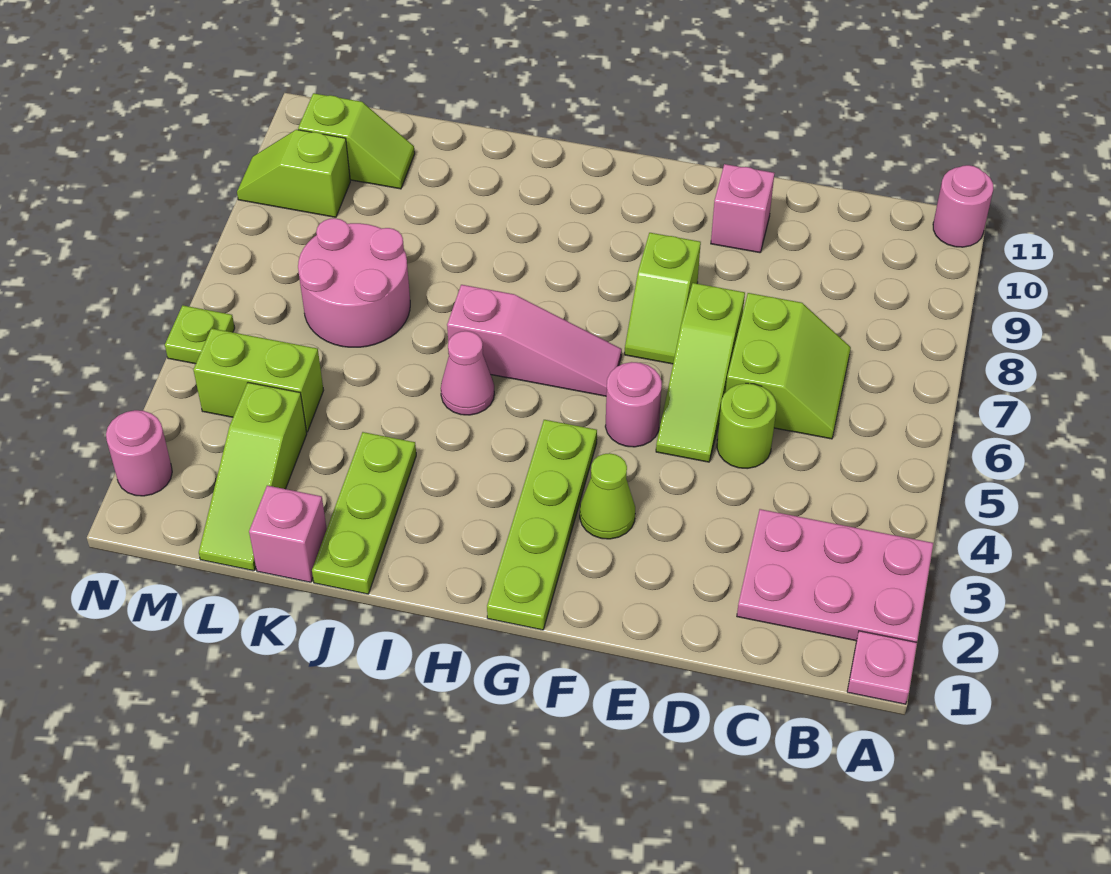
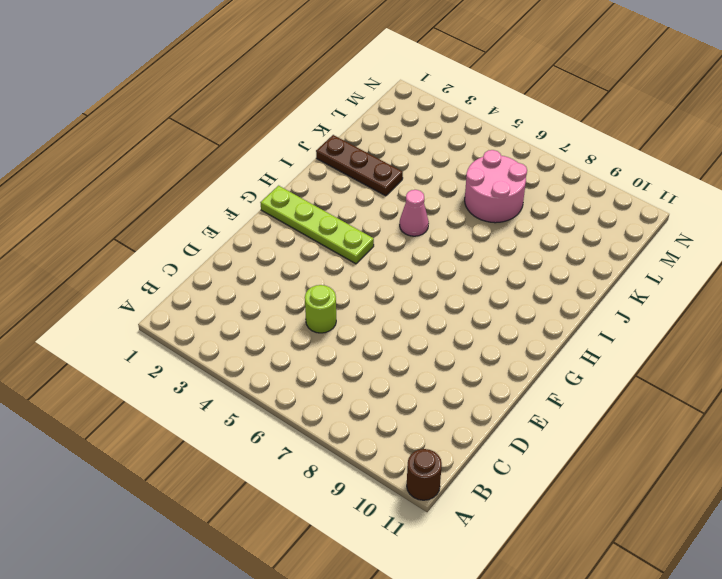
brown round brick A11 level 1 -> pink round brick A11 level 1
brown plate J1:J3 level 1 -> lime plate J1:J3 level 1
none -> pink plate A1 level 1
none -> pink plate A2:C3 level 1
none -> lime slope C6:D7 level 1 top D

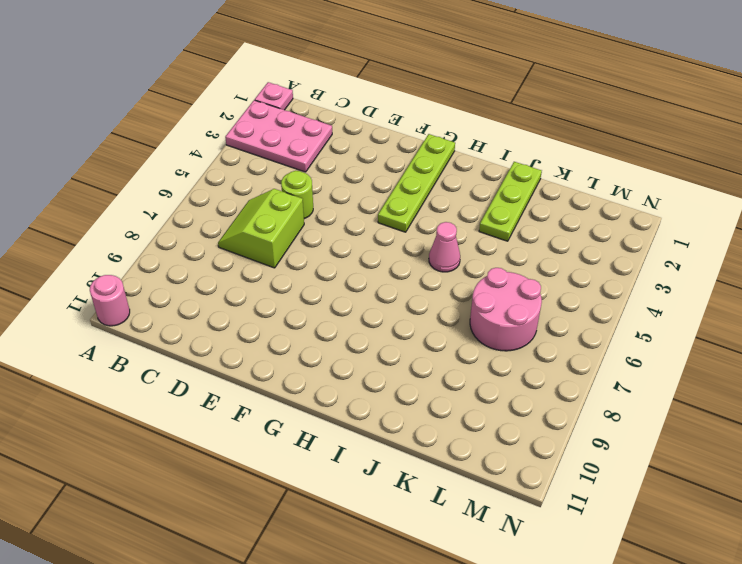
none -> lime slope E5:E7 level 1 top 7
none -> pink brick E10 level 1
none -> lime cone F3 level 1

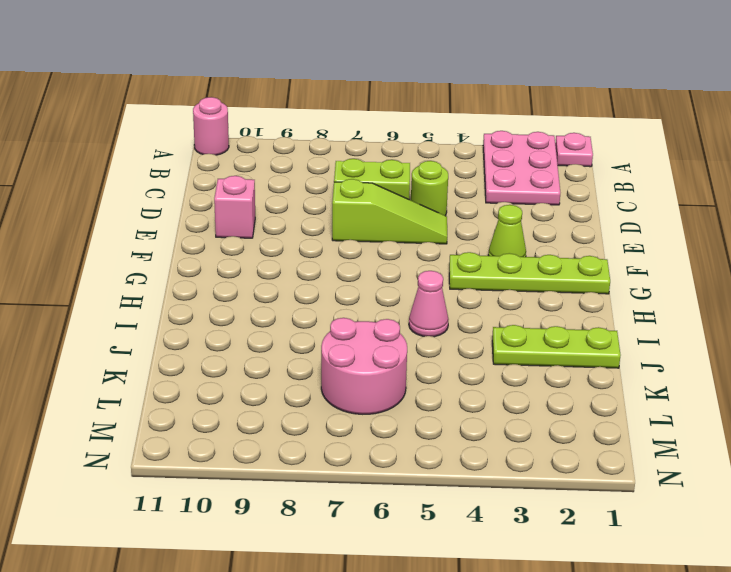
none -> pink round brick F5 level 1
none -> lime slope F7:F8 level 1 top 8
none -> pink slope G6:I6 level 1 top I

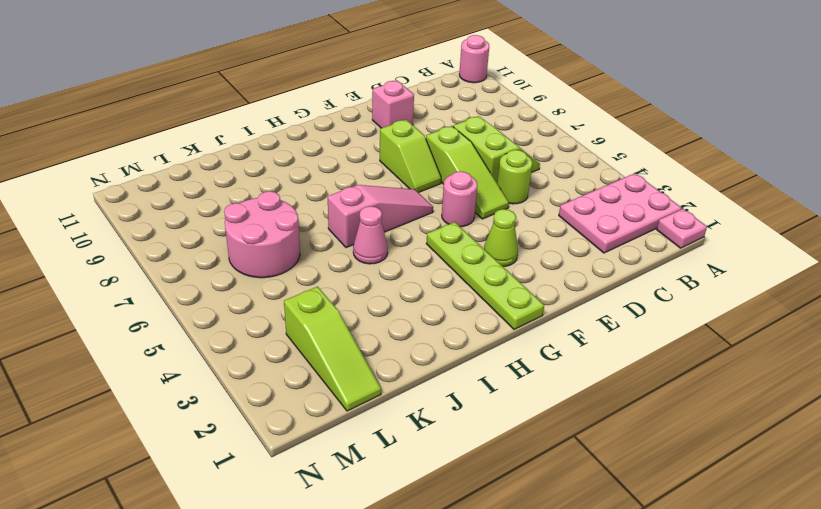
none -> lime plate J1:J3 level 1
none -> pink brick K1 level 1
none -> lime brick L4:M4 level 1

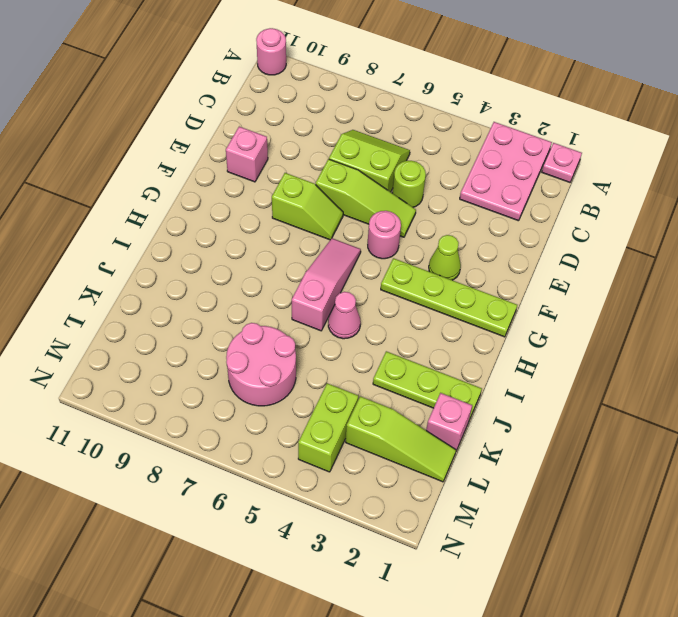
none -> lime slope L10:M10 level 1 top M
none -> lime slope M9:N9 level 1 top M
none -> pink round brick N2 level 1

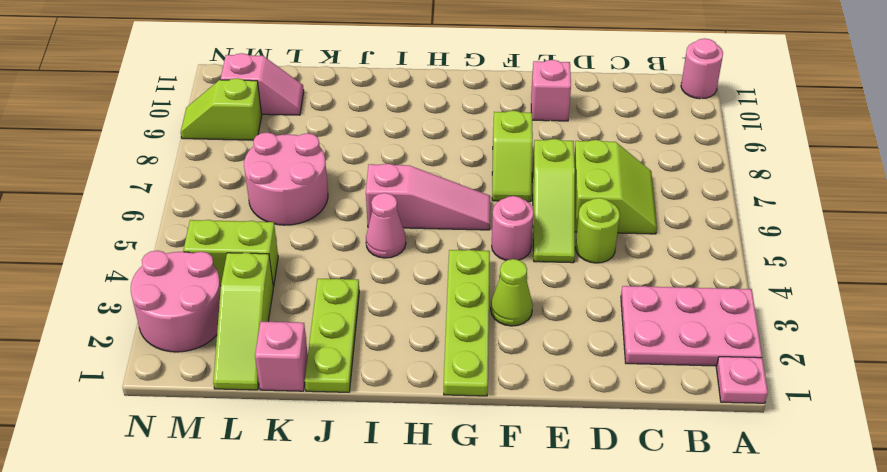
pink slope L10:M10 level 1 top M -> lime slope L10:M10 level 1 top M
pink round brick M2:N3 level 1 -> pink round brick N2 level 1
none -> lime plate N5 level 1

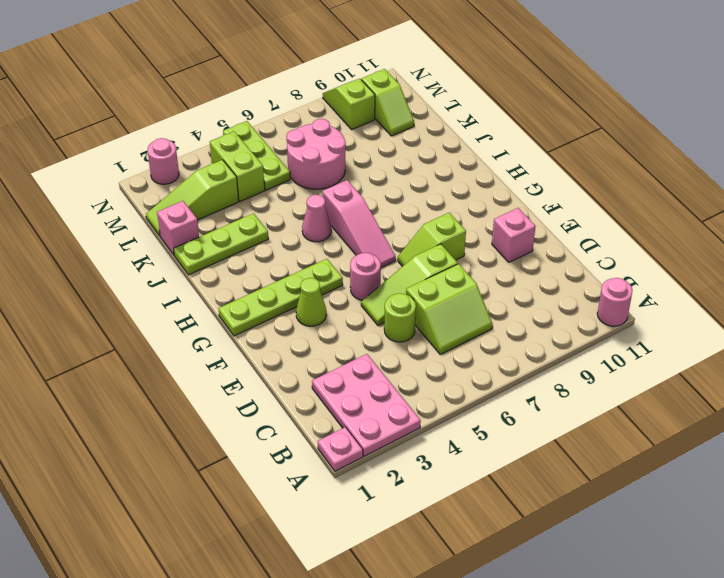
lime plate L5:N5 level 1 -> lime plate N5 level 1

